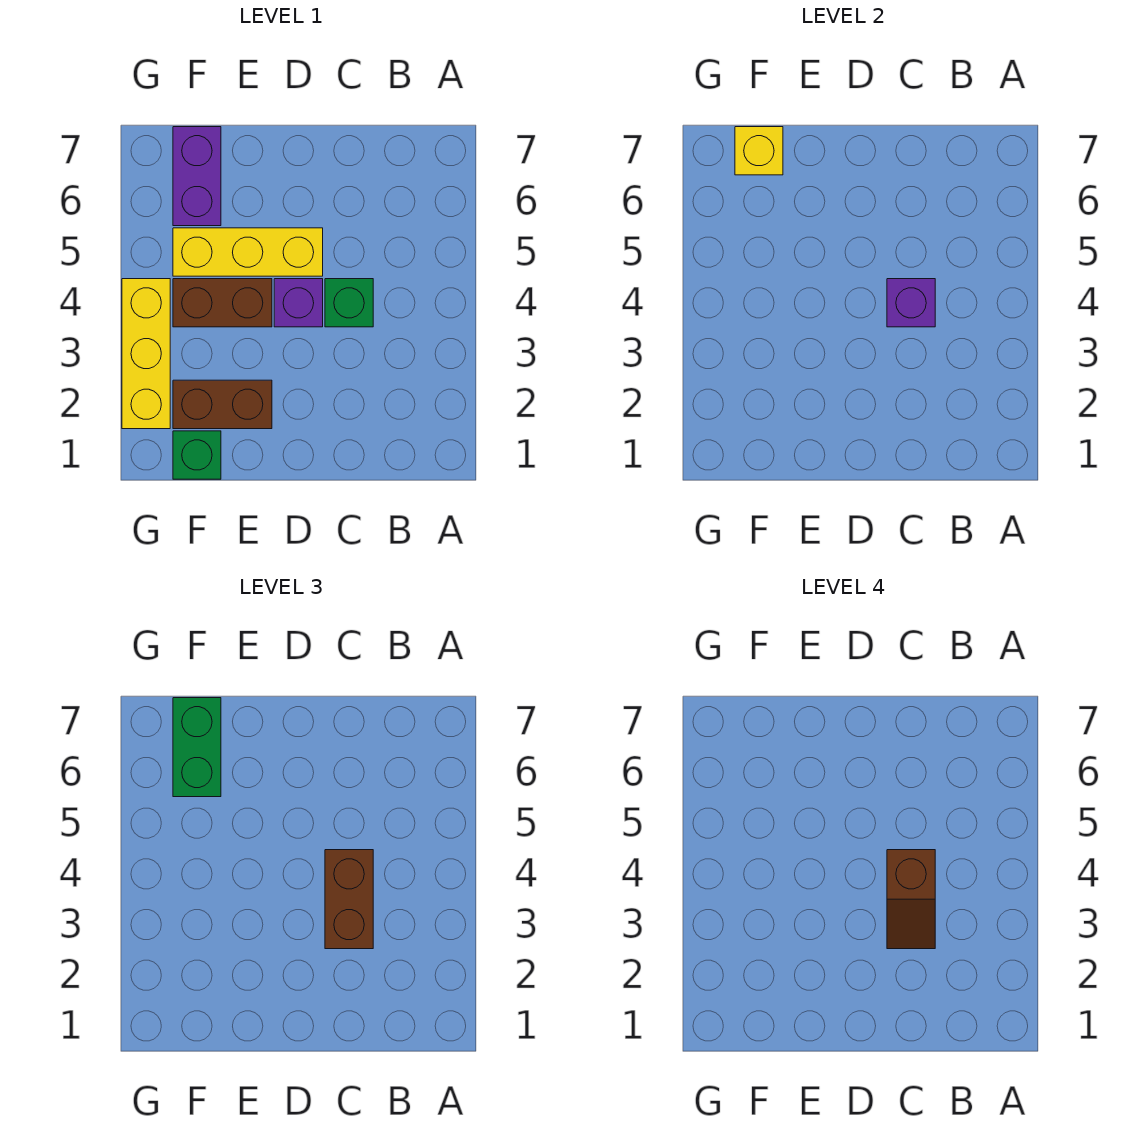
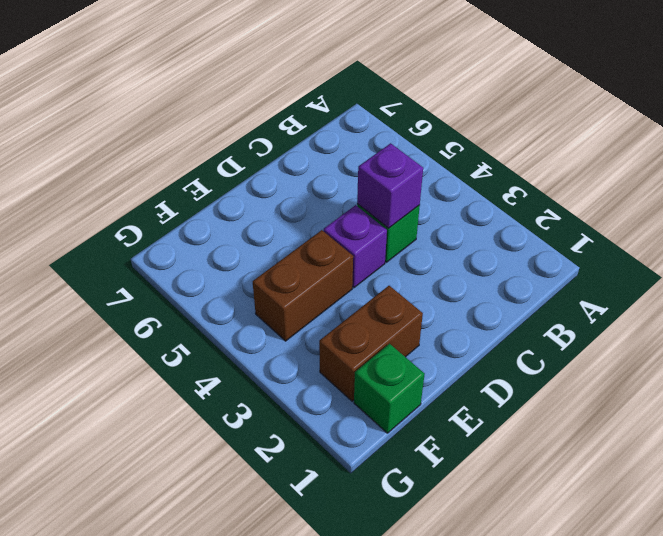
none -> yellow brick D5:F5 level 1
none -> purple brick F6:F7 level 1
none -> yellow brick G2:G4 level 1

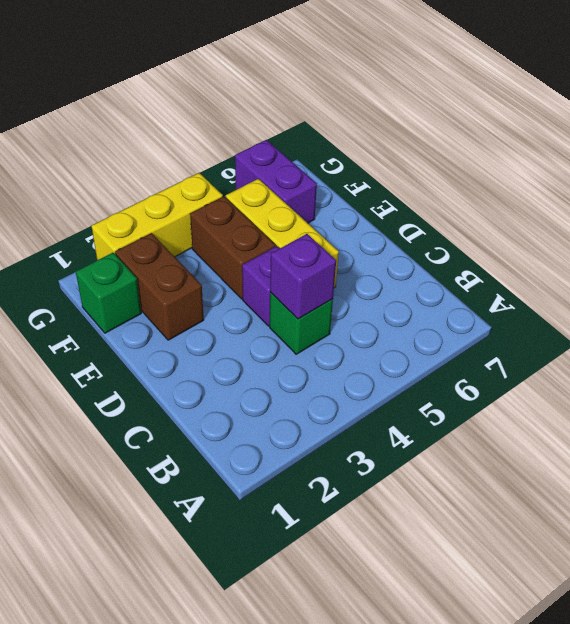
purple brick F6:G6 level 1 -> purple brick F6:F7 level 1
none -> yellow brick F7 level 2
none -> brown brick C3:C4 level 3
none -> green brick F6:F7 level 3

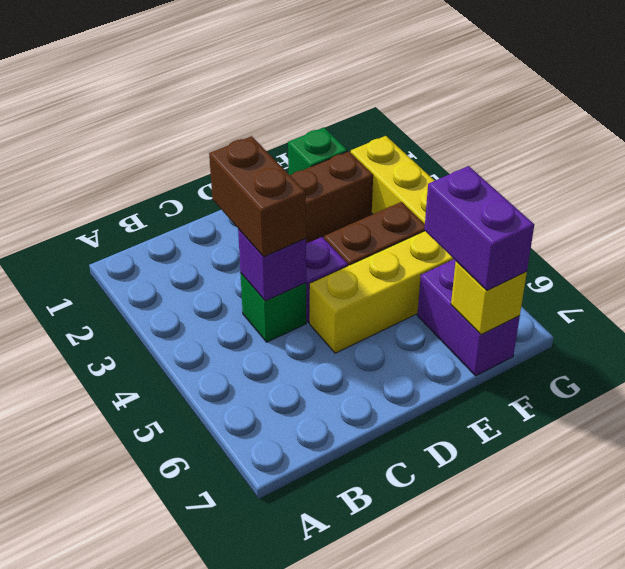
purple brick F6:F7 level 3 -> green brick F6:F7 level 3
none -> brown slope C3:C4 level 4 top 4

